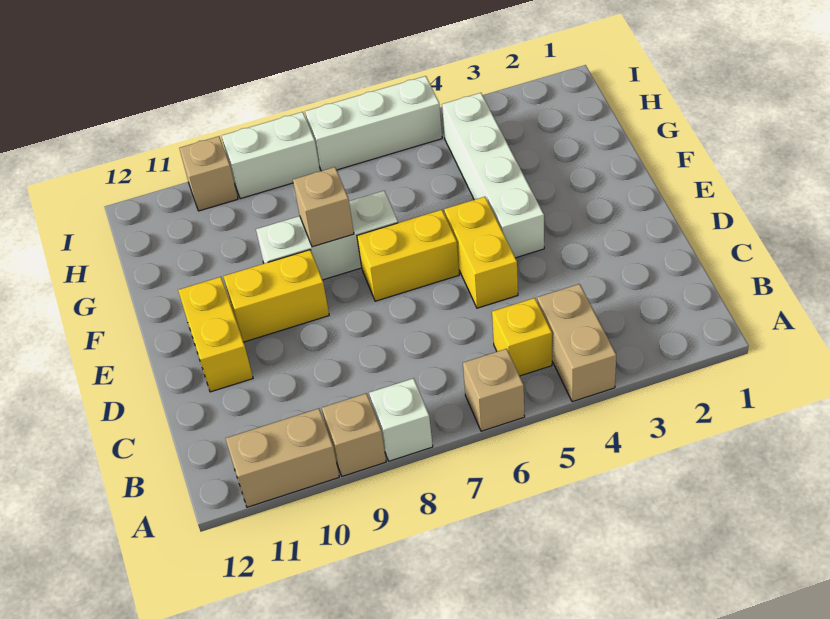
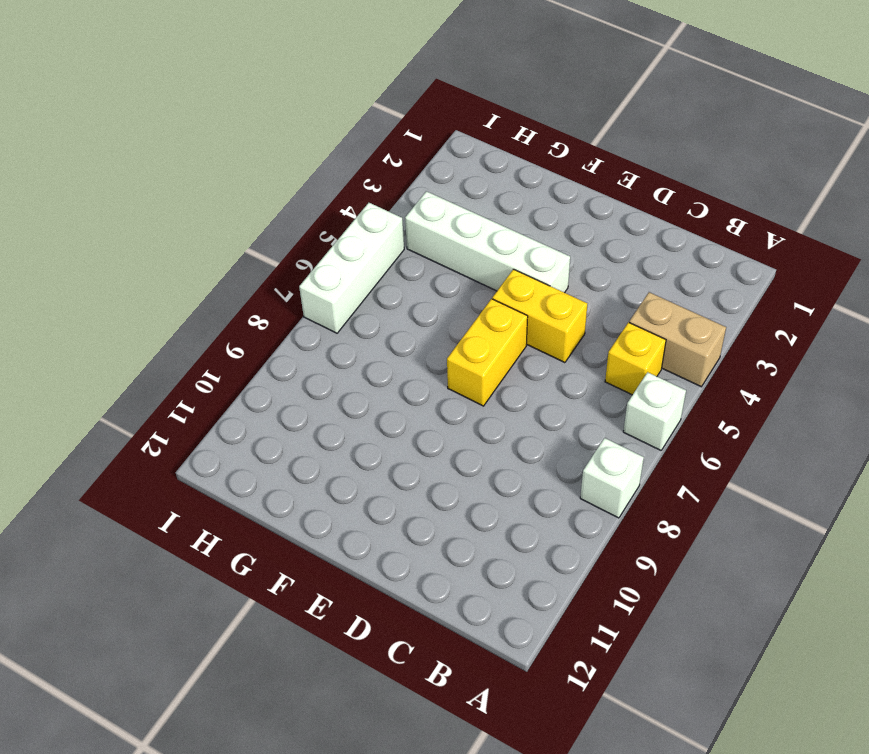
white brick A6 level 1 -> tan brick A6 level 1
none -> tan brick A9 level 1
none -> tan brick A10:A11 level 1
none -> yellow brick D11:E11 level 1

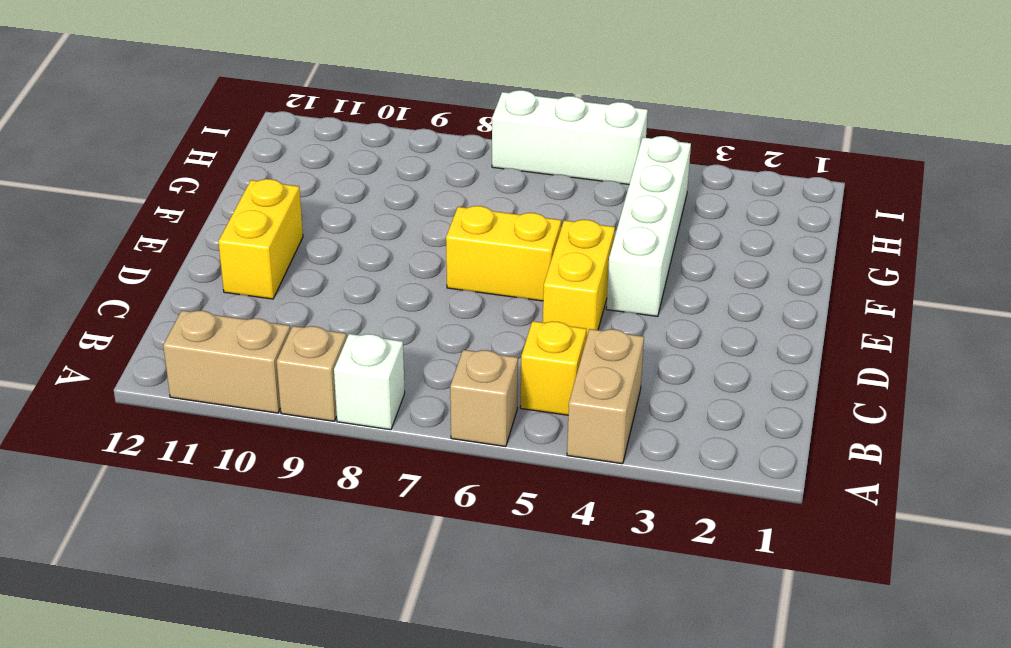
none -> yellow brick E9:E10 level 1
none -> white brick F7:F9 level 1
none -> white brick I8:I9 level 1

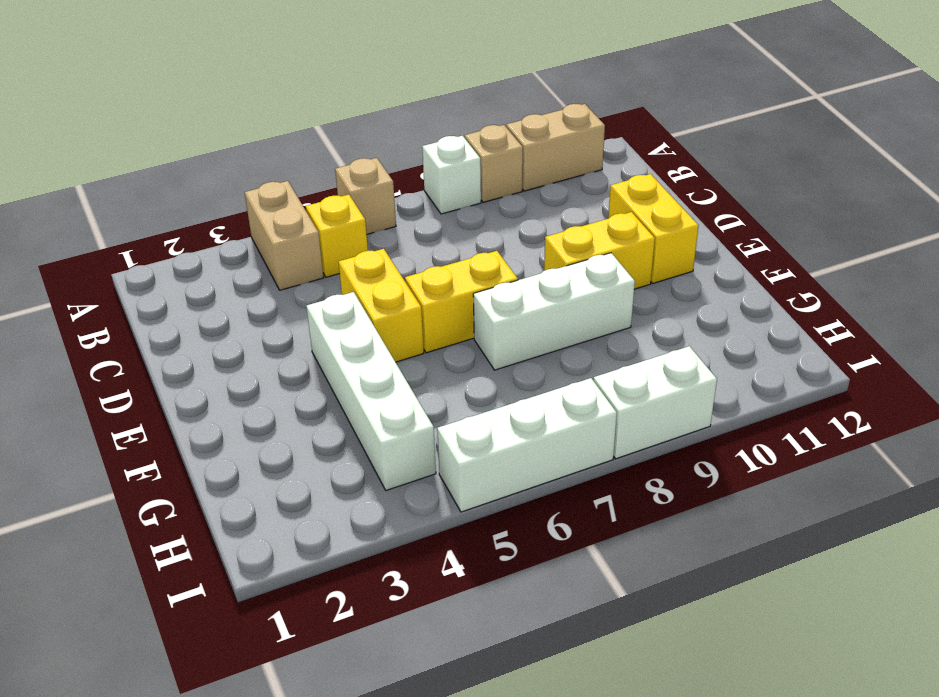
none -> tan brick I10 level 1
none -> tan brick F8 level 2

